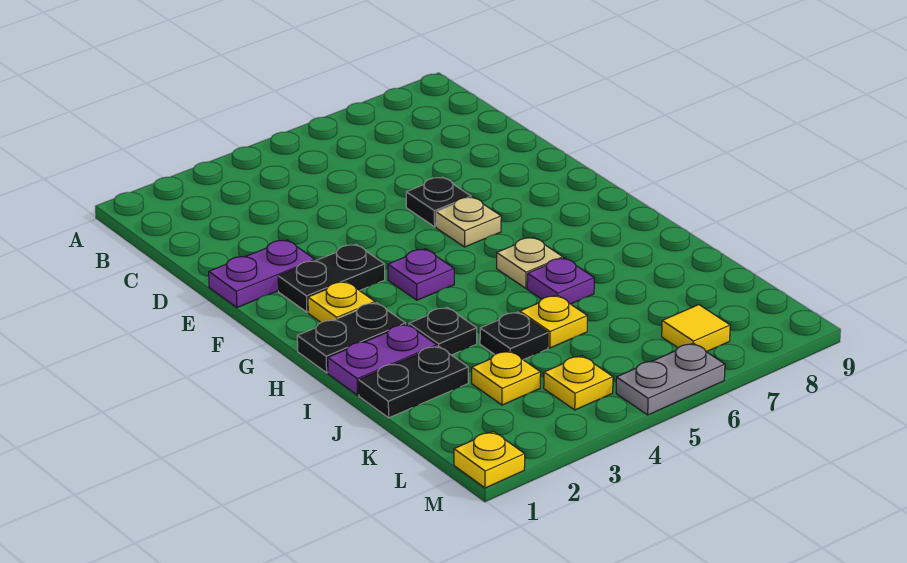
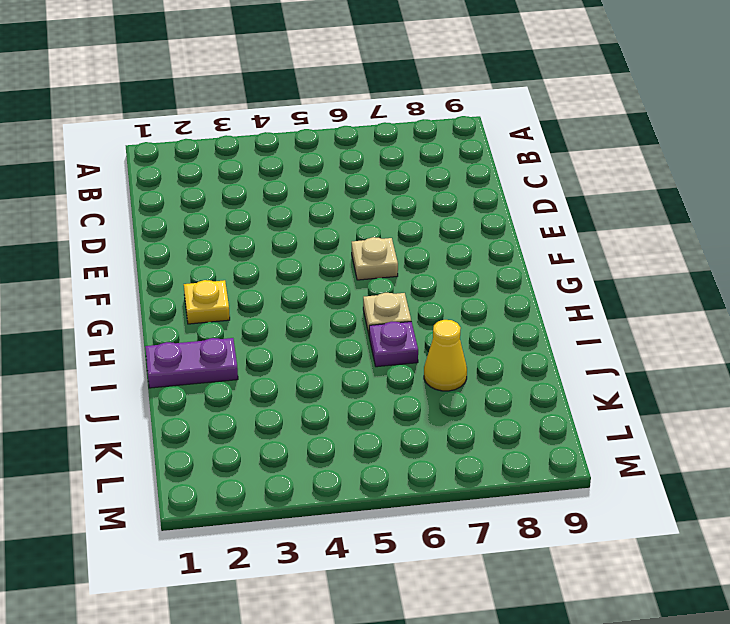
yellow cone J7 level 1 -> none
none -> purple plate E1:E2 level 1
none -> black plate E6 level 1
none -> black plate F2:F3 level 1

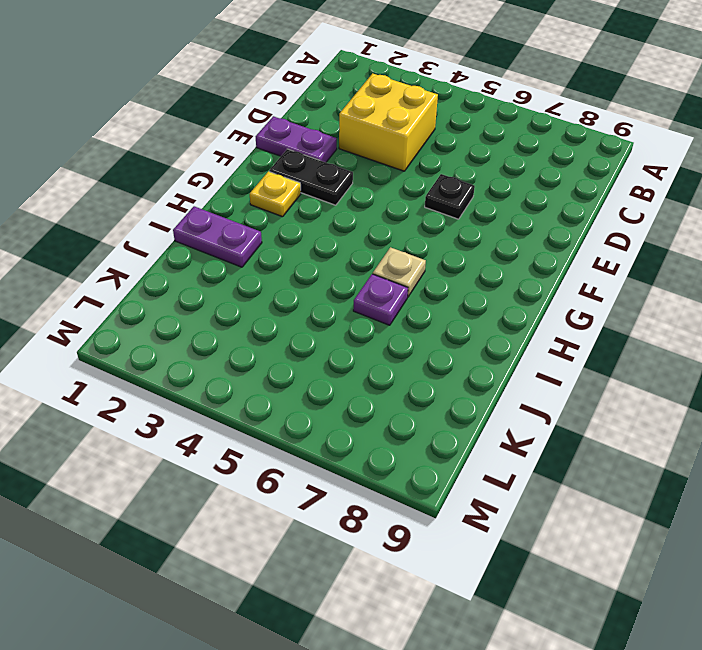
yellow brick C3:D4 level 1 -> none
none -> tan plate F6 level 1
none -> purple plate G4 level 1
none -> black plate H1:H2 level 1

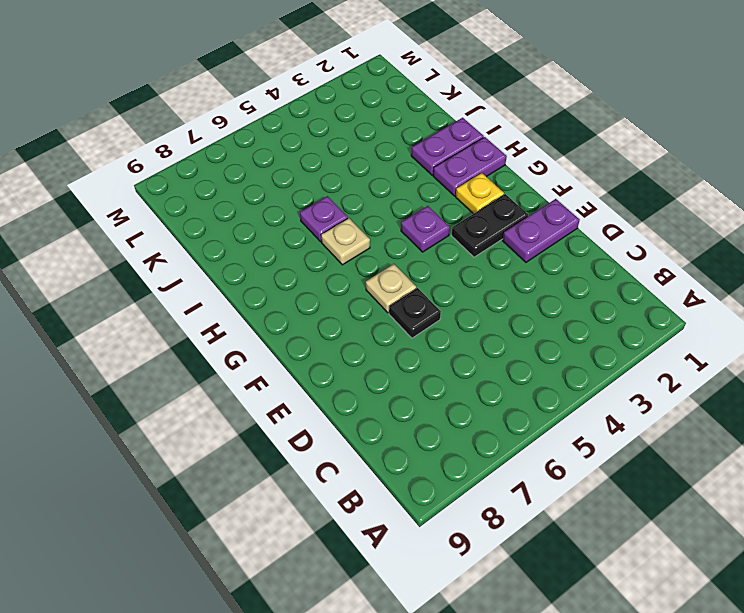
purple plate H1:H2 level 1 -> black plate H1:H2 level 1
none -> black plate I3 level 1
none -> black plate J1:J2 level 1
none -> black plate J4 level 1

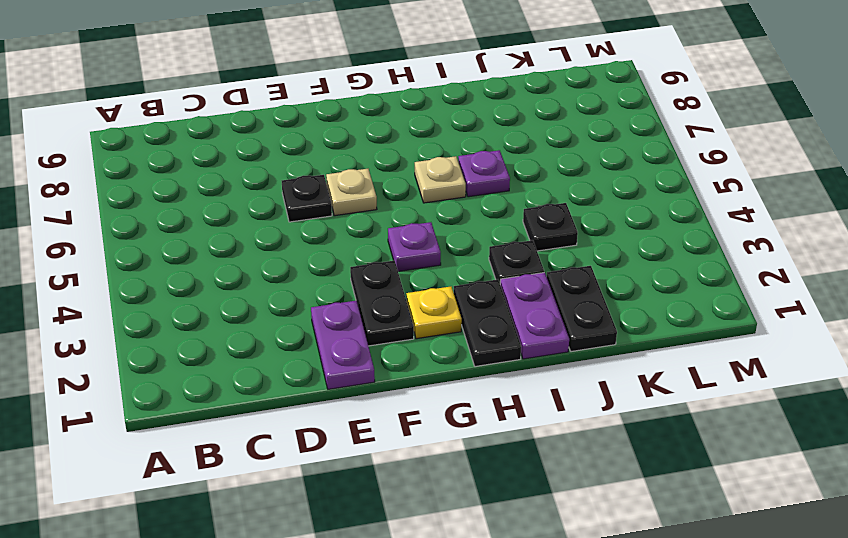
none -> yellow plate J5 level 1
none -> yellow plate K3 level 1
none -> yellow plate L4 level 1

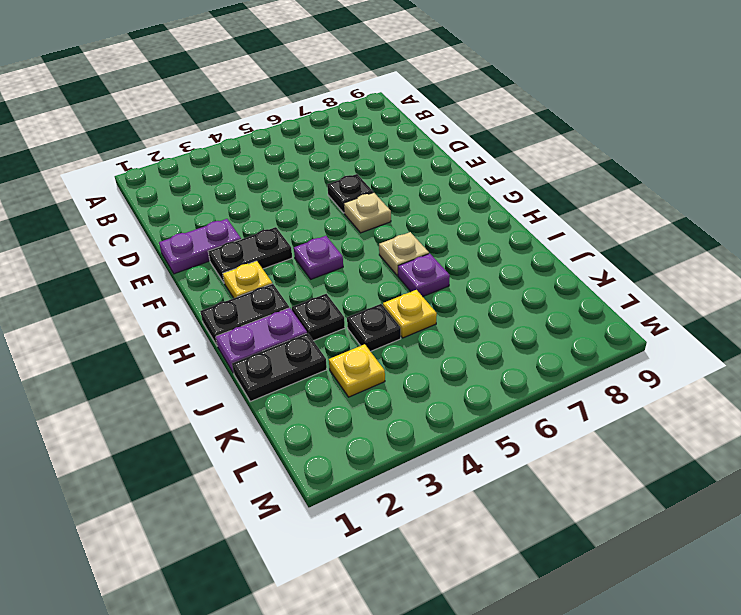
none -> yellow plate L4 level 1
none -> yellow tile L7 level 1
none -> yellow plate M1 level 1

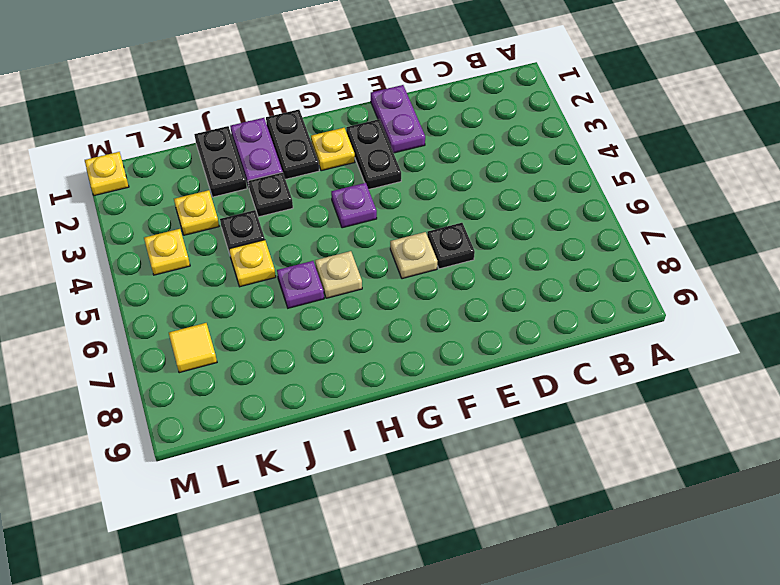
none -> grey plate M5:M6 level 1

